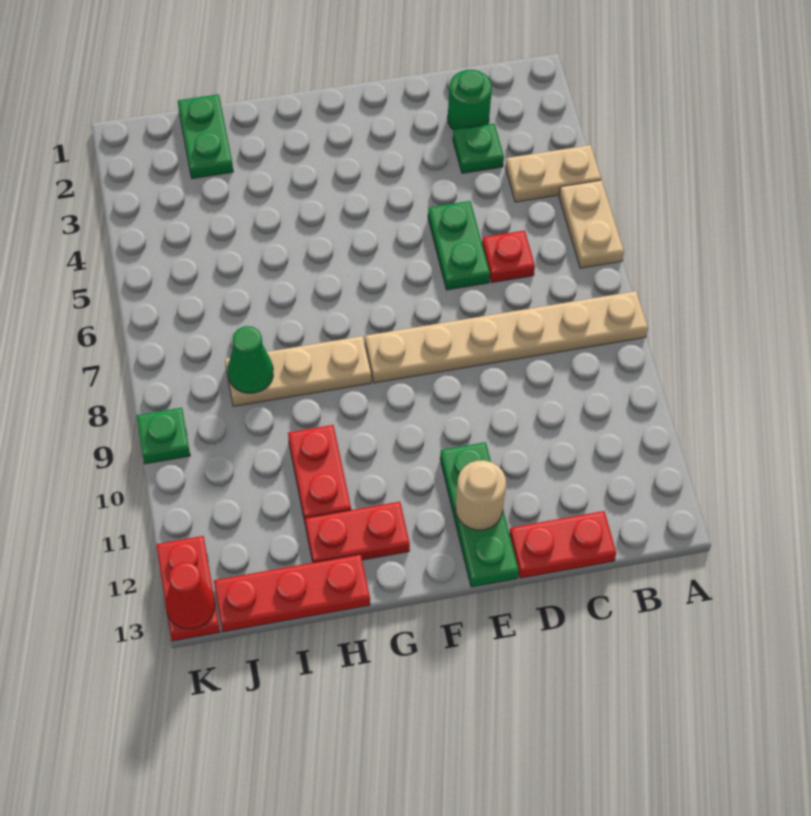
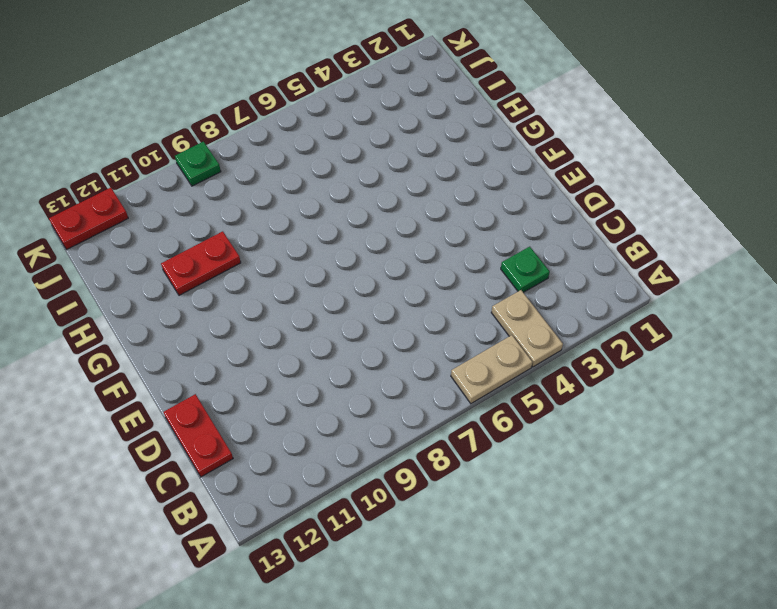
none -> tan plate A8:F8 level 1
none -> green round brick C2 level 1
none -> red plate C6 level 1

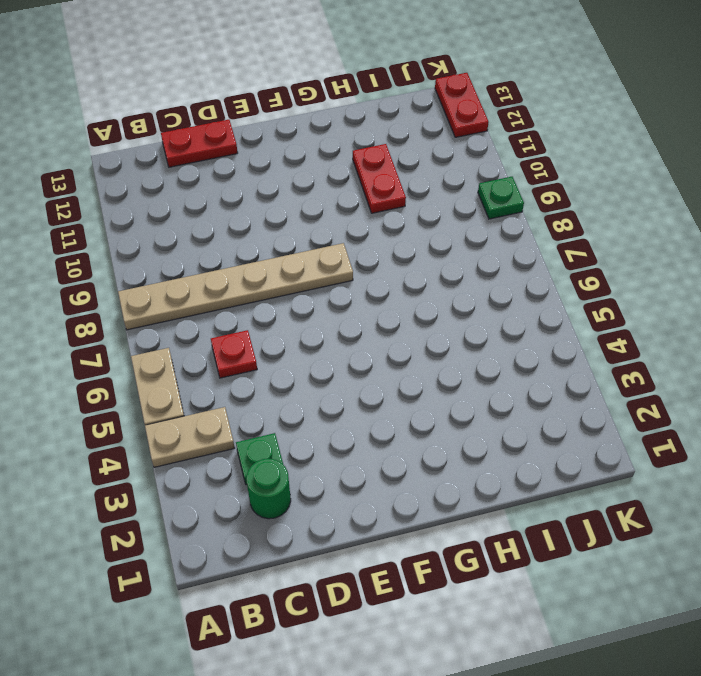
none -> green plate D5:D6 level 1
none -> green plate E11:E13 level 1
none -> tan plate G8:I8 level 1

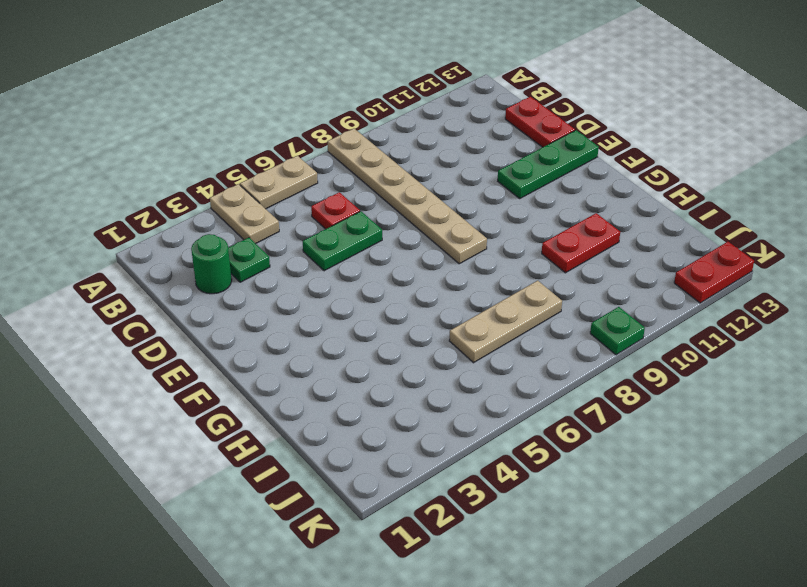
tan plate I6:I8 level 1 -> tan plate G8:I8 level 1
none -> red plate G12:H12 level 1
none -> red plate H13:J13 level 1
none -> green plate I1:I2 level 1

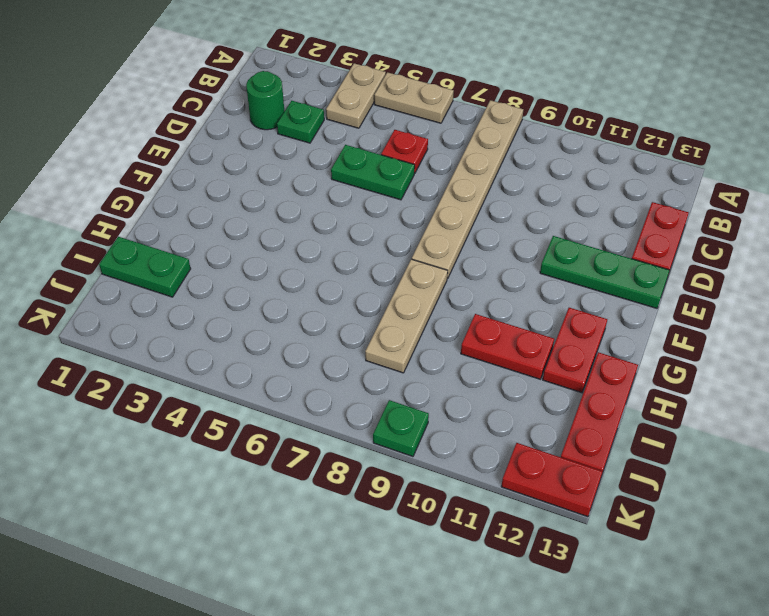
none -> tan round brick E12 level 2
none -> green cone I8 level 2
none -> red cone K13 level 2

